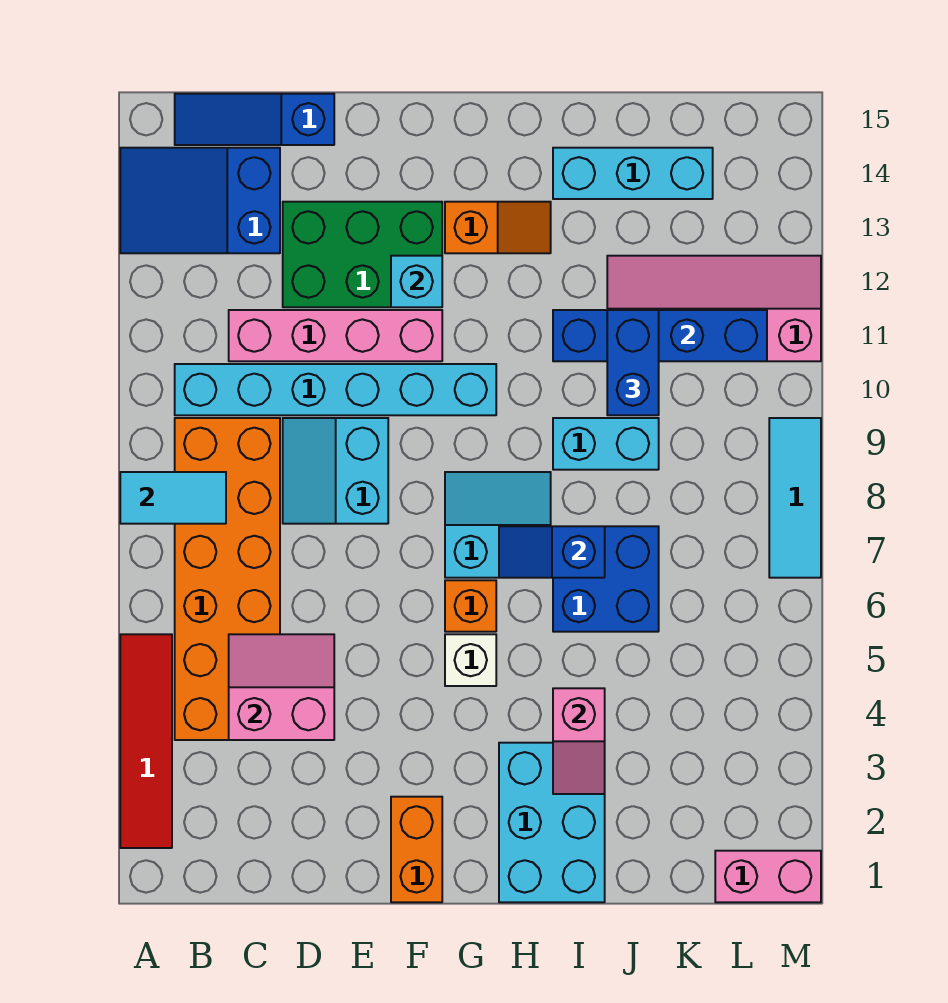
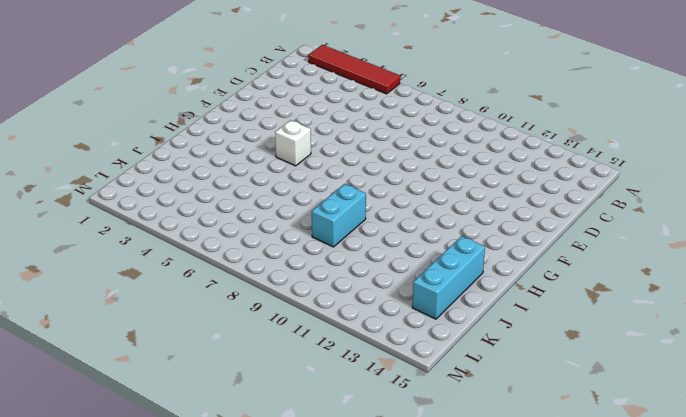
none -> blue slope A13:C14 level 1 top C
none -> orange brick B4:C9 level 1
none -> cyan brick B10:G10 level 1

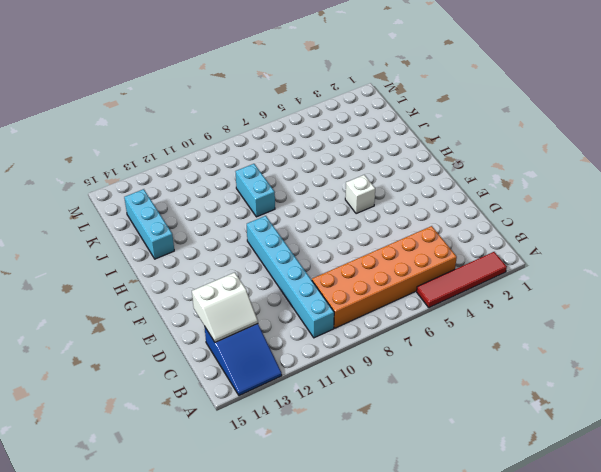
white slope C13:D14 level 2 top D -> none
none -> blue slope B15:D15 level 1 top D
none -> pink brick C11:F11 level 1
none -> cyan slope D8:E9 level 1 top E

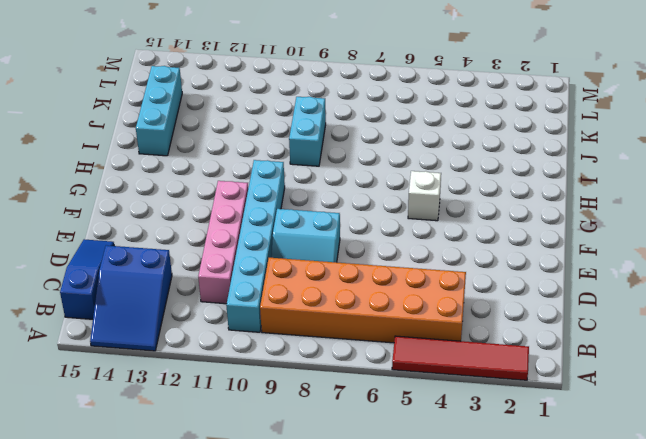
blue slope B15:D15 level 1 top B -> blue slope B15:D15 level 1 top D
none -> green brick D12:F13 level 1
none -> orange brick F1:F2 level 1
none -> orange brick G6 level 1

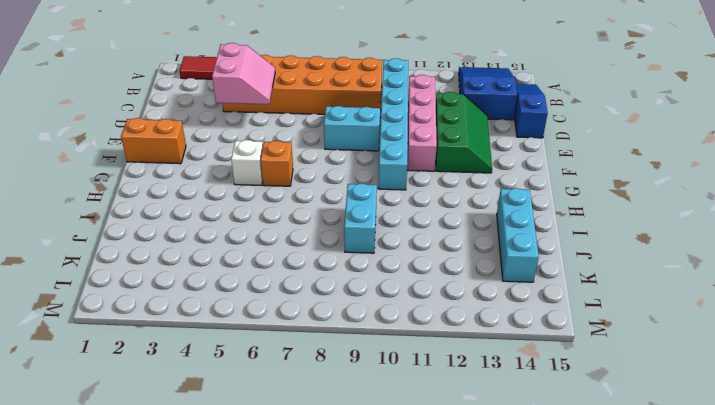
green slope D12:F13 level 1 top 12 -> green brick D12:F13 level 1
none -> cyan slope G7:H8 level 1 top 7
none -> orange slope G13:H13 level 1 top G
none -> cyan brick H1:I3 level 1

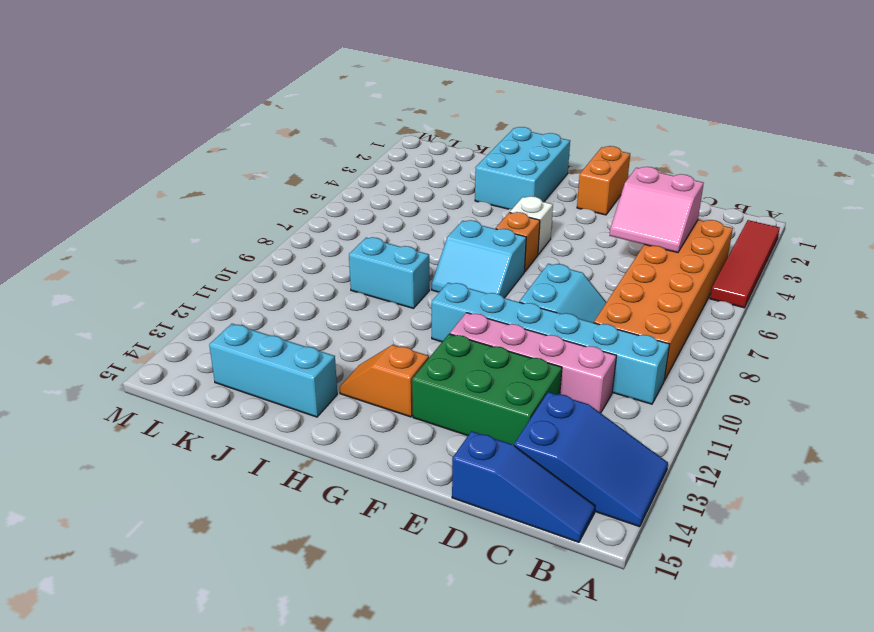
none -> blue brick I6:J7 level 1
none -> pink slope J11:M12 level 1 top 11
none -> pink brick L1:M1 level 1

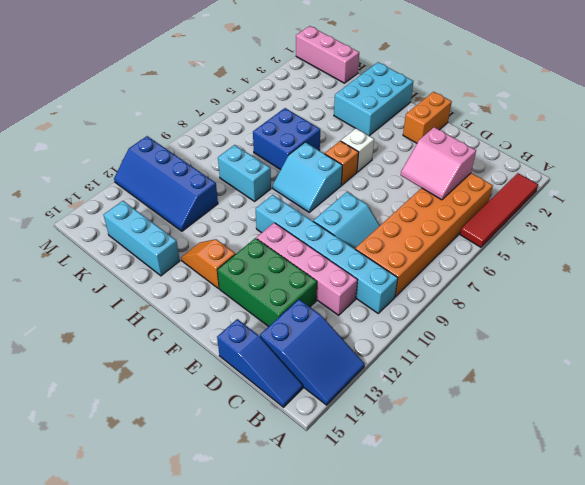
blue slope J11:M12 level 1 top 11 -> pink slope J11:M12 level 1 top 11
pink brick K1:M1 level 1 -> pink brick L1:M1 level 1
none -> cyan tile M7:M9 level 1
none -> cyan tile A8:B8 level 2
none -> cyan brick F12 level 2

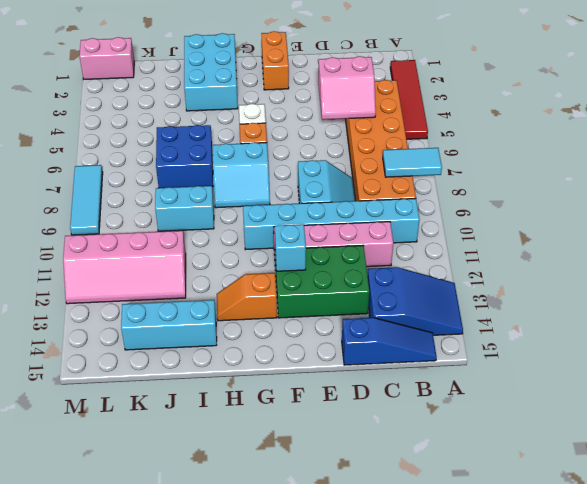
none -> blue slope H7:I7 level 2 top I
none -> pink slope I3:I4 level 2 top 4
none -> blue brick I11:L11 level 2

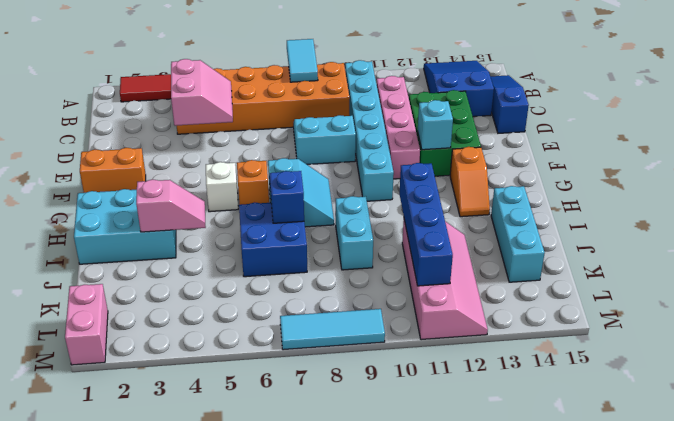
pink slope I3:I4 level 2 top 3 -> pink slope I3:I4 level 2 top 4
none -> blue brick J10:J11 level 3

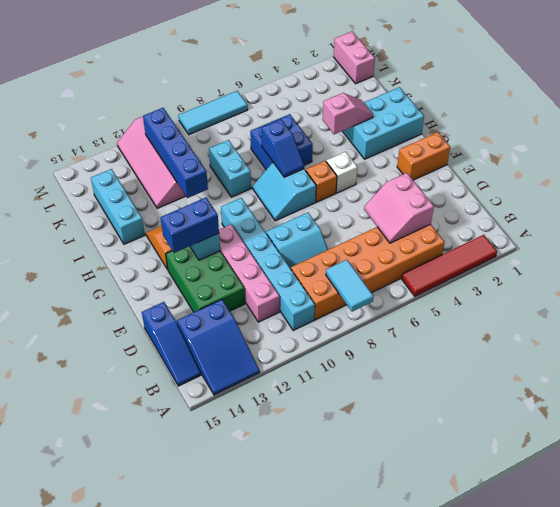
blue brick F12:F13 level 3 -> blue brick J10:J11 level 3

